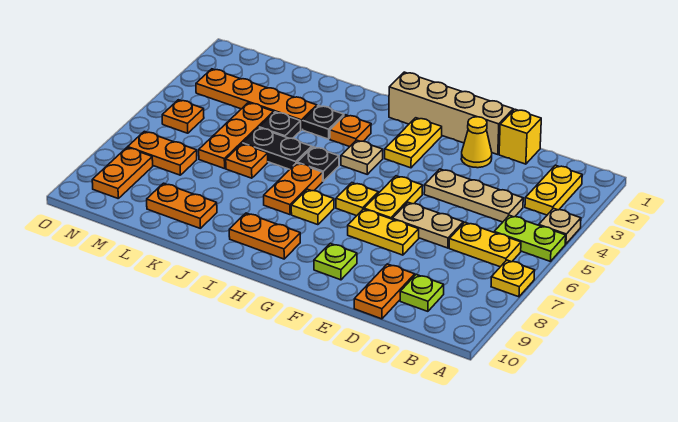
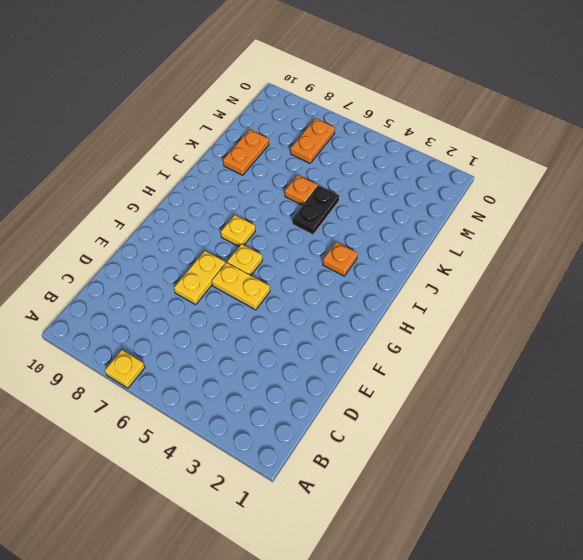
none -> tan plate A4 level 1
none -> lime plate A5:B5 level 1
none -> yellow plate B2:B3 level 1
none -> yellow plate B6:C6 level 1

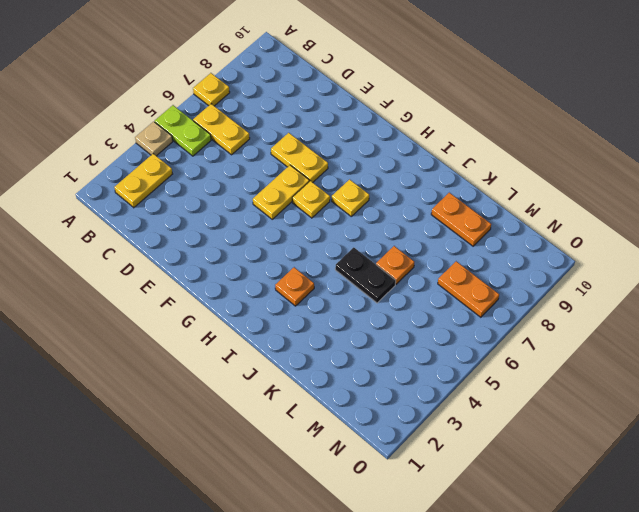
none -> tan plate C4:E4 level 1
none -> lime plate C9 level 1
none -> yellow brick D1 level 1
none -> tan plate D6:E6 level 1

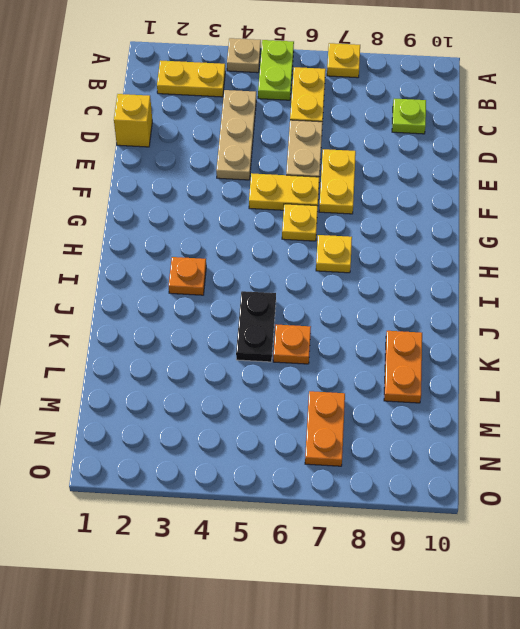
none -> orange plate D9:D10 level 1
none -> tan brick E1:H1 level 1
none -> yellow cone E2 level 1
none -> lime plate F9 level 1

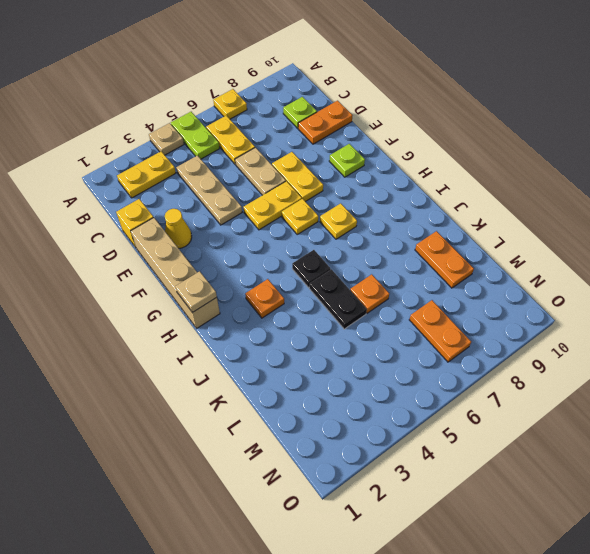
tan plate H1 level 2 -> tan plate H4 level 1
none -> yellow plate G2:G3 level 1
none -> orange plate H9:I9 level 1
none -> orange plate I6:I7 level 1
none -> black plate J3 level 1

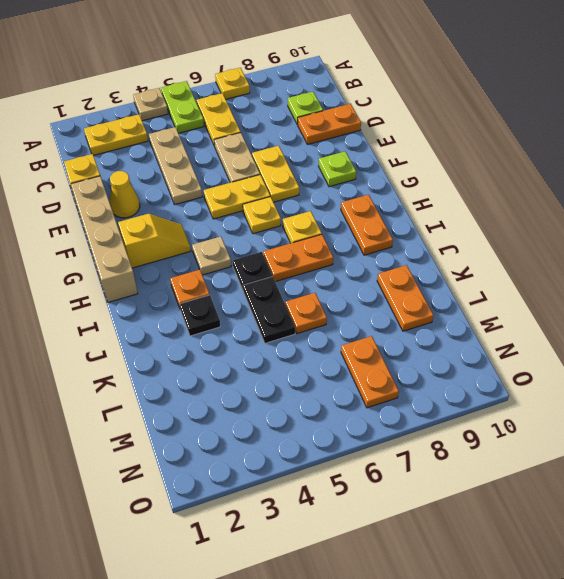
yellow slope G2:G3 level 1 top 2 -> yellow plate G2:G3 level 1
none -> orange plate K3:N3 level 1
none -> black plate K4 level 1
none -> orange plate L4:L6 level 1
none -> orange plate N5 level 1

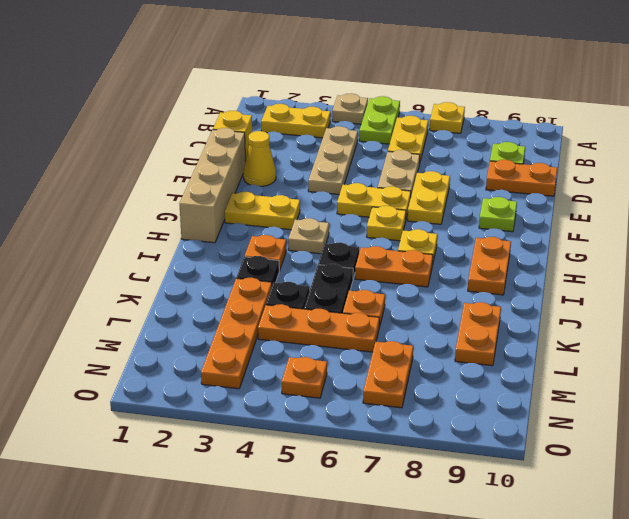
none -> orange plate N8:N9 level 1

